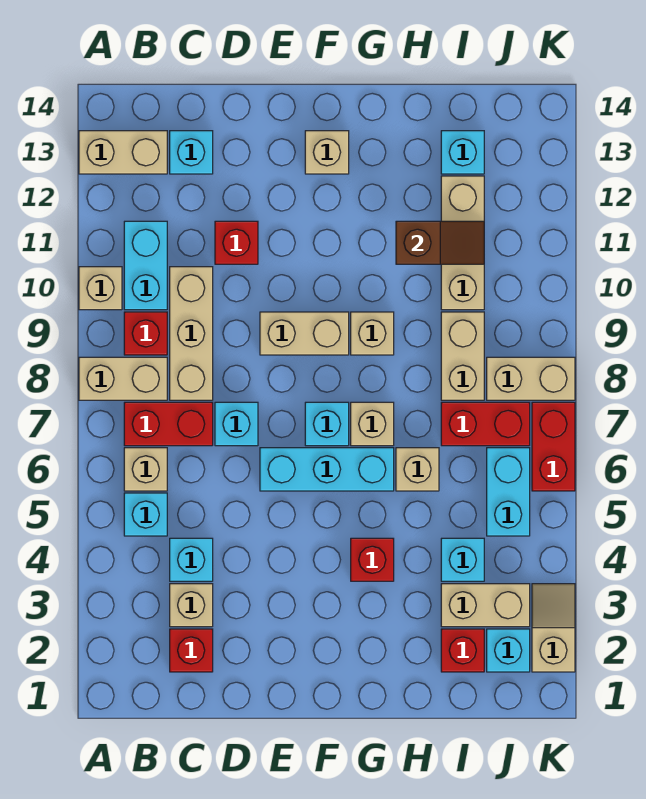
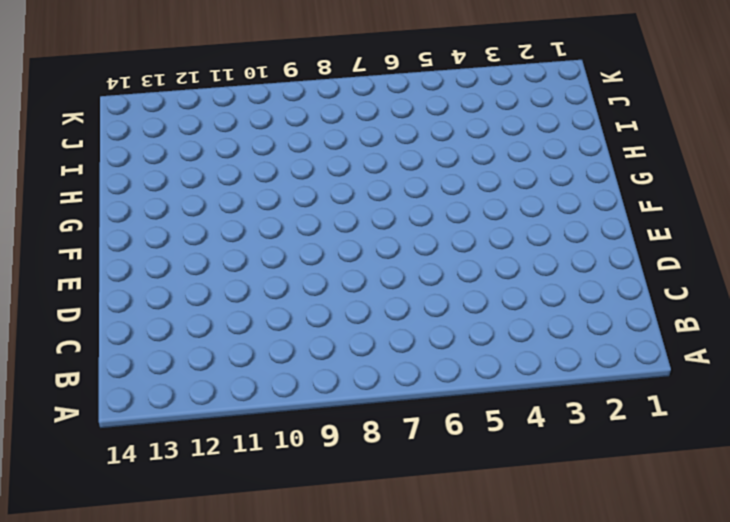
none -> tan brick A8:B8 level 1
none -> tan brick A10 level 1
none -> tan brick A13:B13 level 1
none -> cyan brick B5 level 1

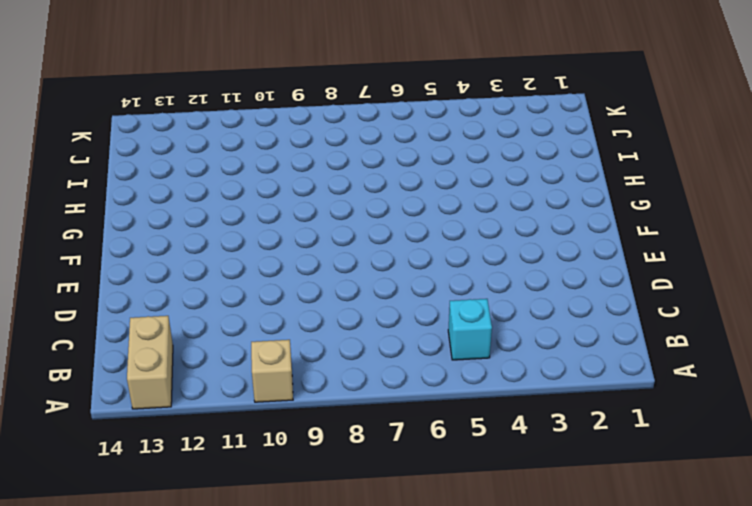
none -> tan brick A8:B8 level 1
none -> tan brick B6 level 1
none -> red brick B7:C7 level 1
none -> red brick B9 level 1

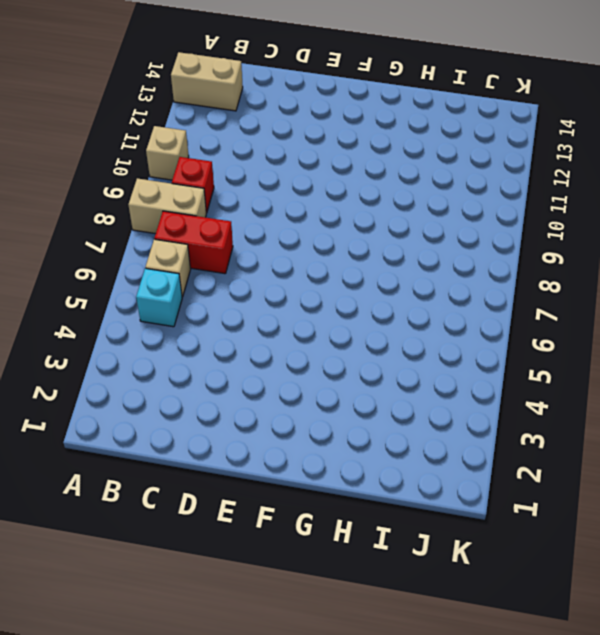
none -> cyan brick B10:B11 level 1
none -> red brick C2 level 1
none -> tan brick C3 level 1
none -> cyan brick C4 level 1

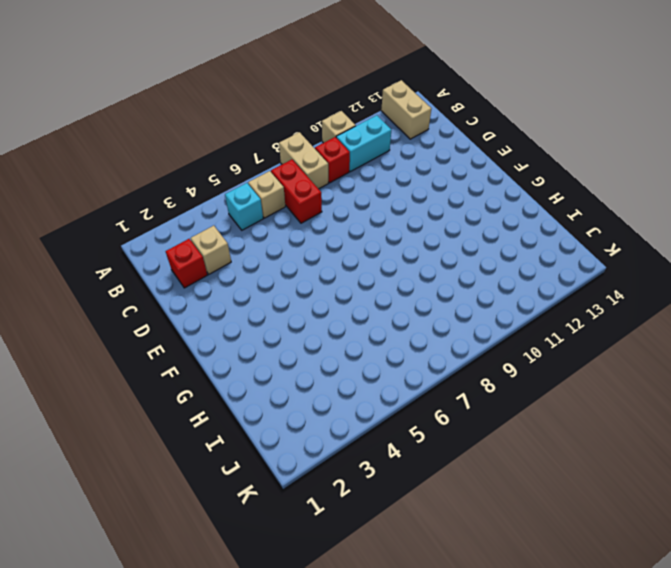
none -> cyan brick C4 level 1
none -> tan brick C8:C10 level 1
none -> cyan brick C13 level 1
none -> cyan brick D7 level 1

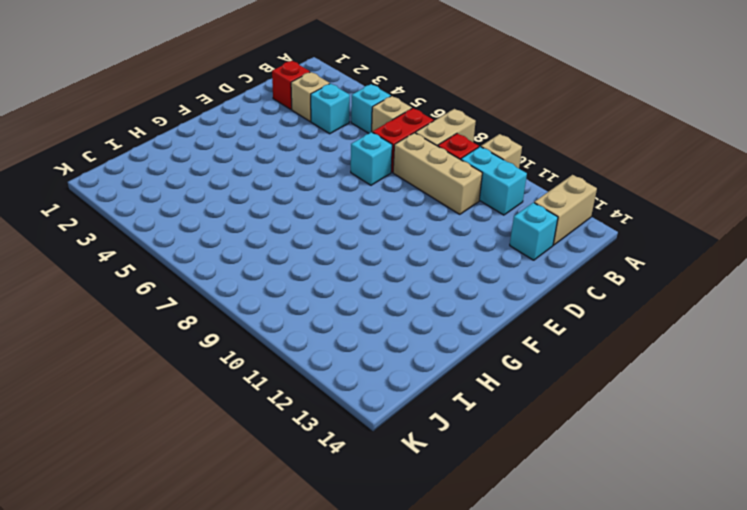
none -> red brick D11 level 1
none -> cyan brick E6:G6 level 1
none -> tan brick E9:F9 level 1
none -> cyan brick F7 level 1

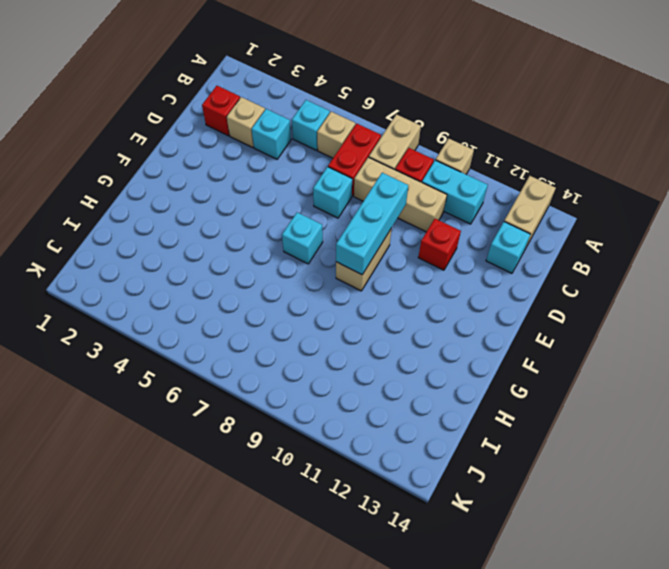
cyan brick D9:F9 level 2 -> cyan brick E6:G6 level 1
none -> tan brick F13 level 1
none -> red brick G4 level 1
none -> tan brick G7 level 1
none -> tan brick G9 level 1

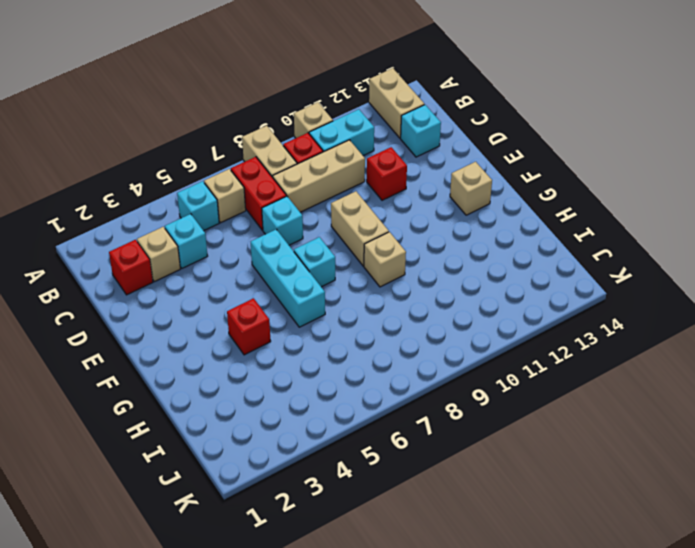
none -> tan brick G7 level 1
none -> tan brick H6 level 1
none -> red brick I2 level 1
none -> tan brick I3:J3 level 1

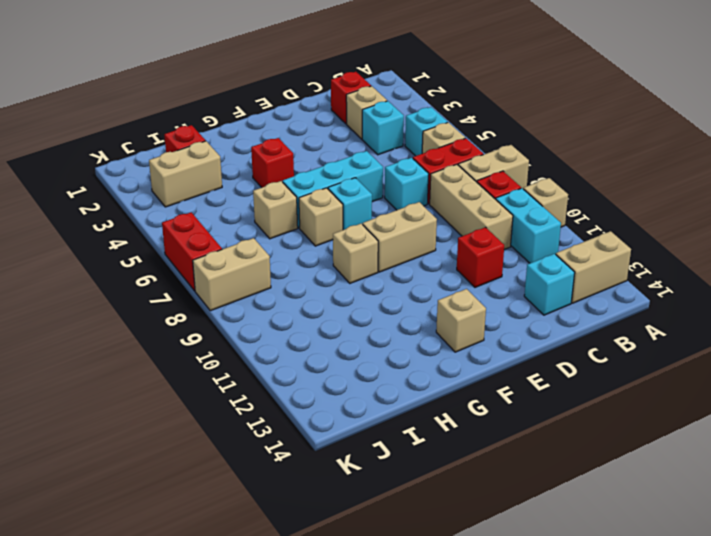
none -> cyan brick I4 level 1
none -> red brick I7:J7 level 1
none -> tan brick I8:I9 level 1
none -> tan brick I10:I12 level 1

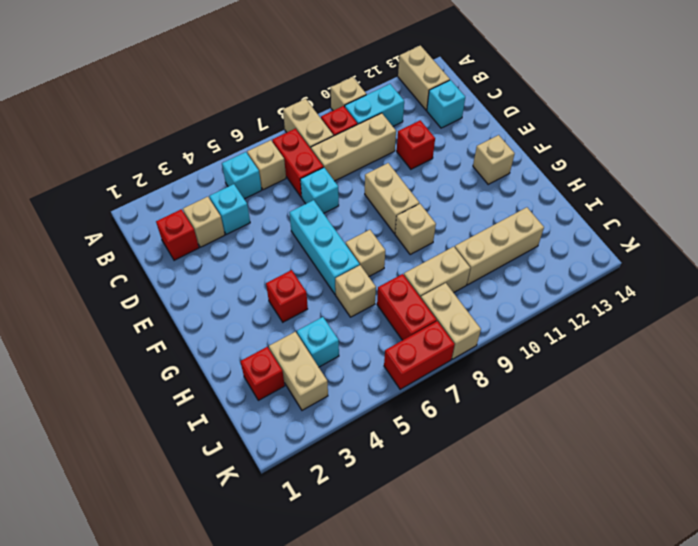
none -> cyan brick F7 level 1
none -> cyan brick I13 level 1
none -> cyan brick J2 level 1
none -> cyan brick J5:J6 level 1

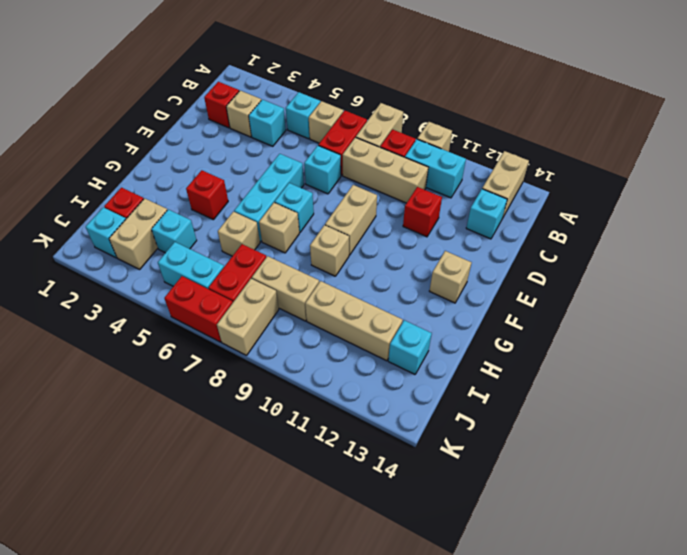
none -> tan slope K2:K3 level 1 top 2
none -> brown slope H11:I11 level 2 top H

